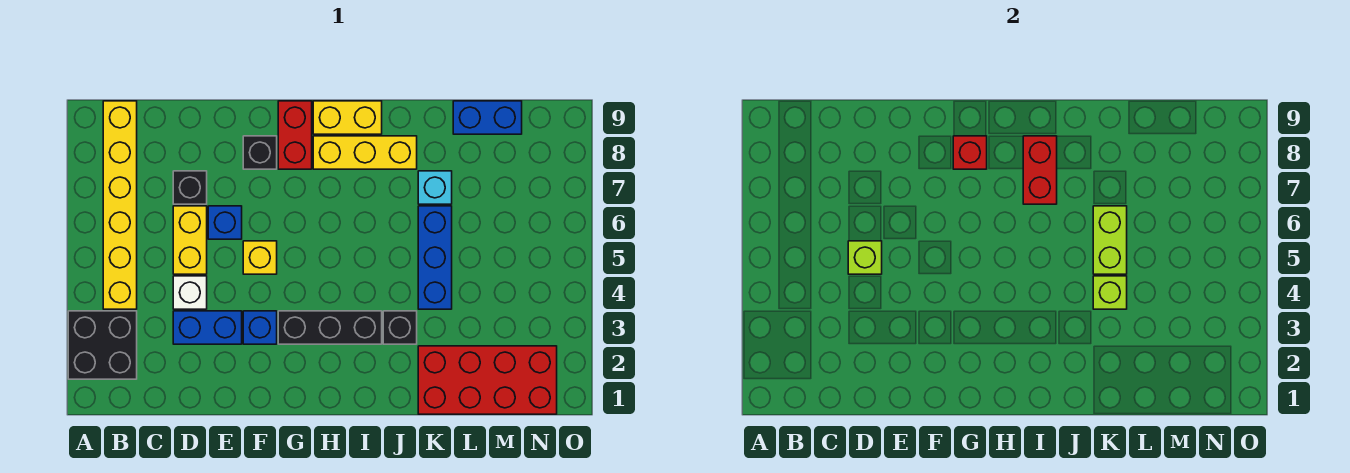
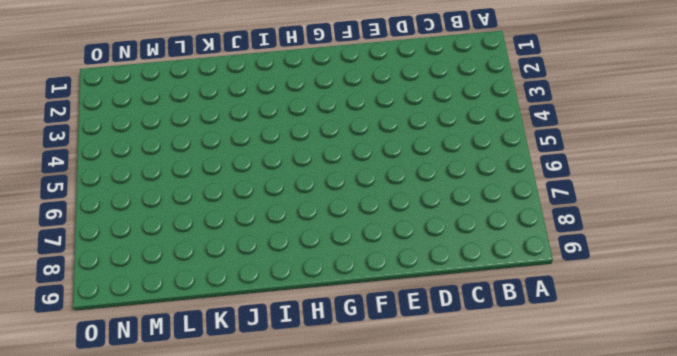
none -> black brick A2:B3 level 1
none -> yellow brick B4:B9 level 1
none -> blue brick D3:E3 level 1

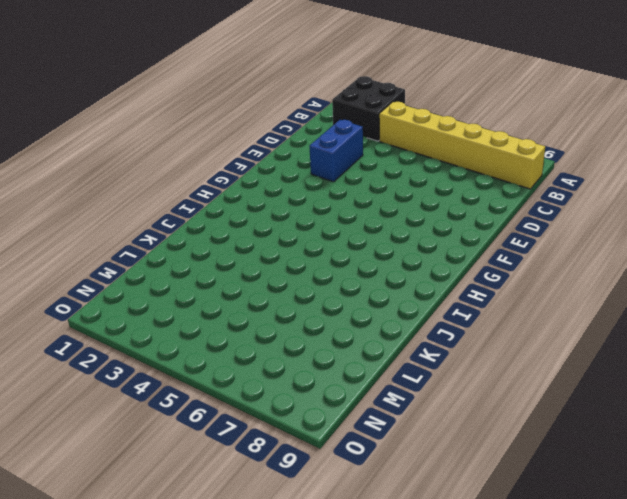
none -> white brick D4 level 1
none -> yellow brick D5:D6 level 1
none -> black brick D7 level 1

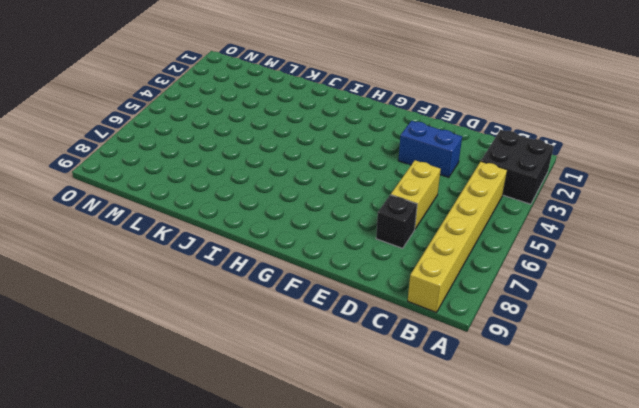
none -> white brick D4 level 1
none -> blue brick E6 level 1
none -> blue brick F3 level 1

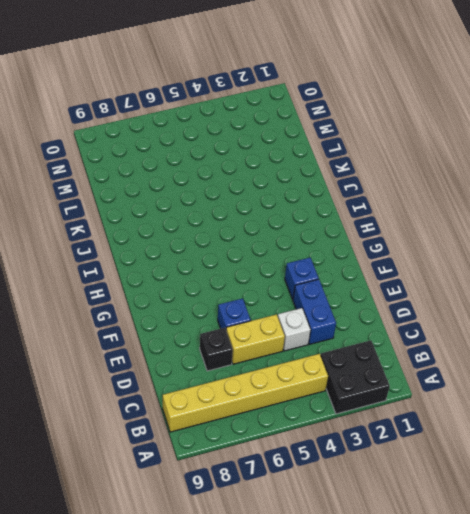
none -> yellow brick F5 level 1
none -> black brick F8 level 1
none -> black brick G3:I3 level 1

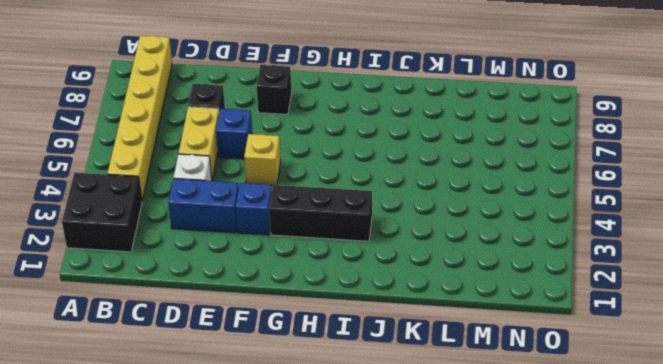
none -> red brick G8:G9 level 1
none -> yellow brick H8:J8 level 1
none -> yellow brick H9:I9 level 1

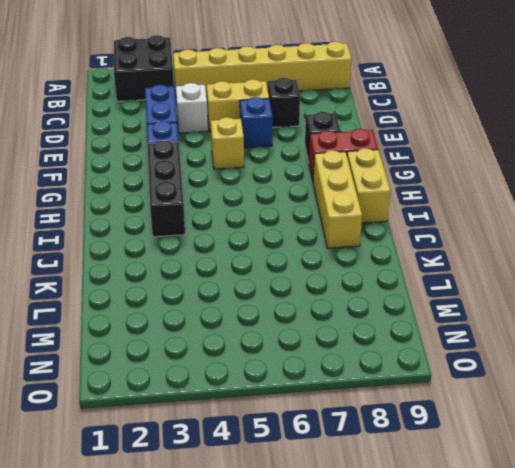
none -> black brick J3 level 1
none -> red brick K1:N2 level 1
none -> blue brick K4:K6 level 1

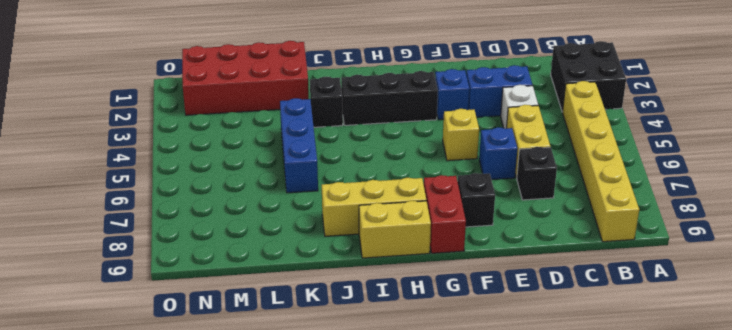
none -> cyan brick K7 level 1
none -> blue brick L9:M9 level 1
none -> lime brick D5 level 2

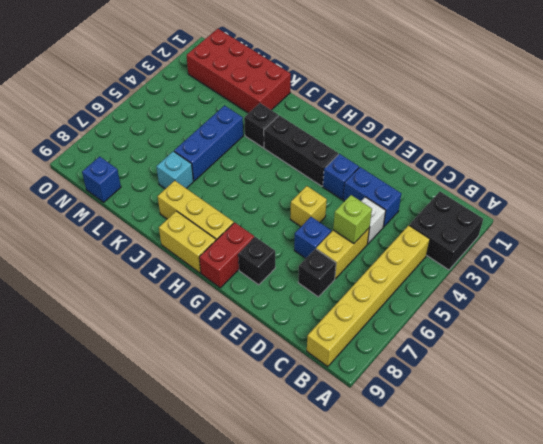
blue brick M9 level 1 -> blue brick L9:M9 level 1
none -> red brick G8 level 2
none -> red brick I7:I8 level 2
none -> lime brick K4 level 2

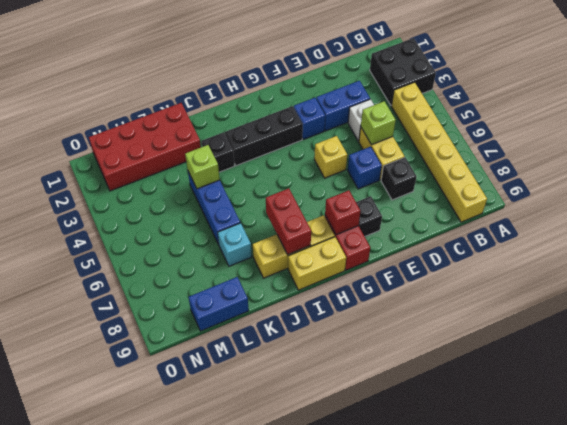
none -> lime brick K5:K6 level 2

